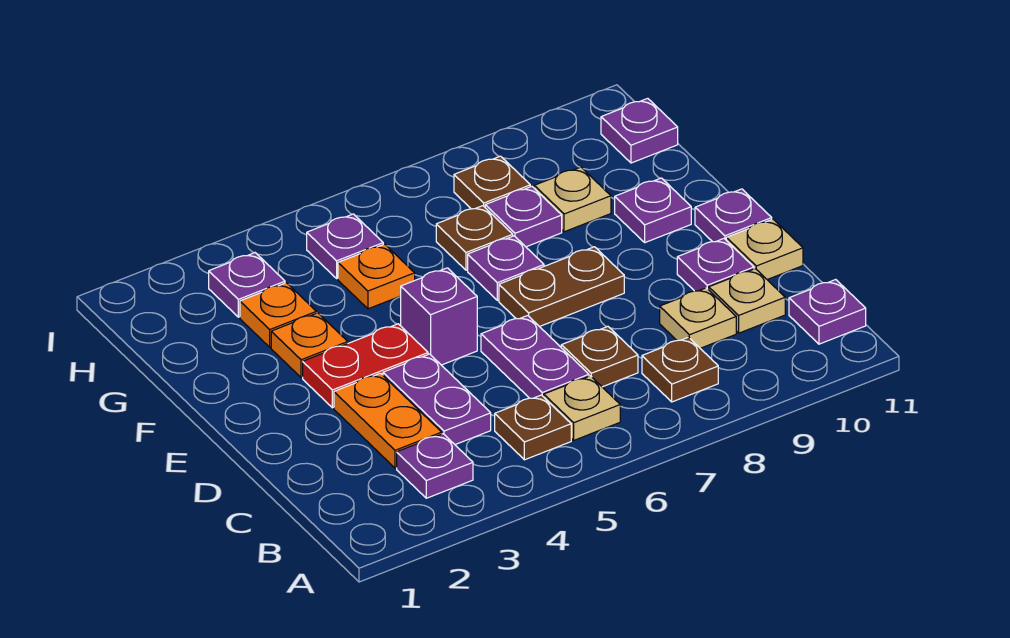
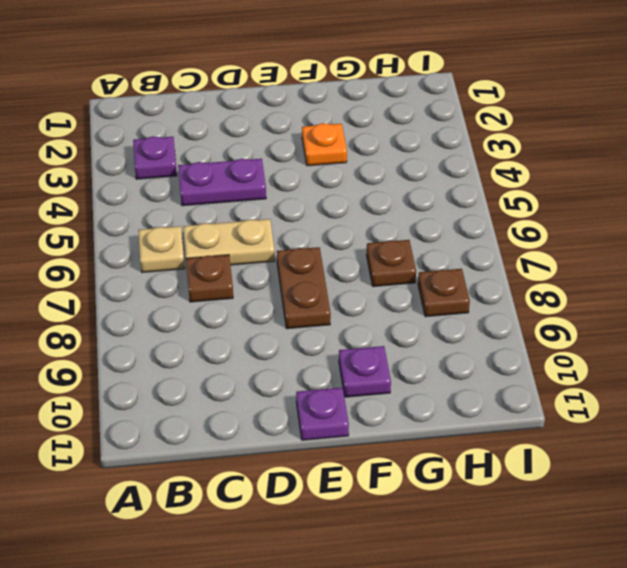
tan plate C6:D6 level 1 -> purple plate C6:D6 level 1
none -> brown plate B5 level 1
none -> brown plate B8 level 1
none -> purple plate B11 level 1

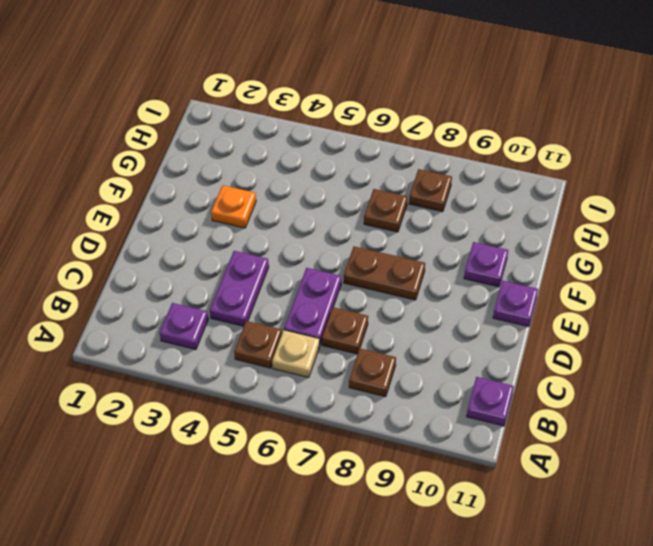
none -> orange plate C3:D3 level 1
none -> tan plate C9 level 1
none -> tan plate C10 level 1

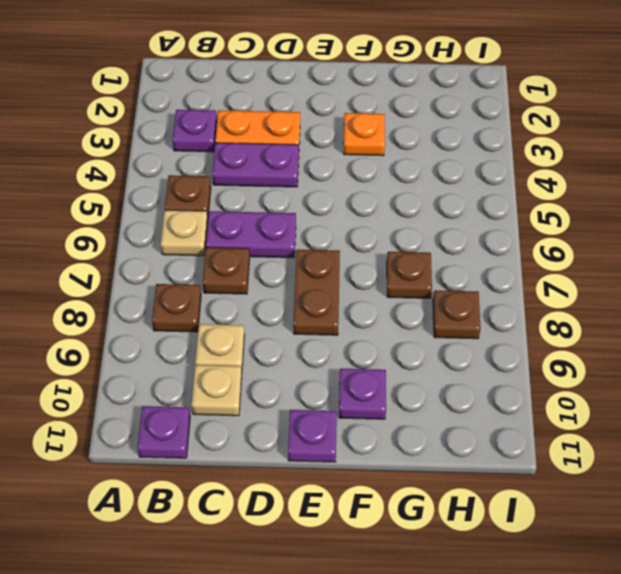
none -> purple plate D10 level 1
none -> tan plate D11 level 1
none -> red plate E3:E4 level 1

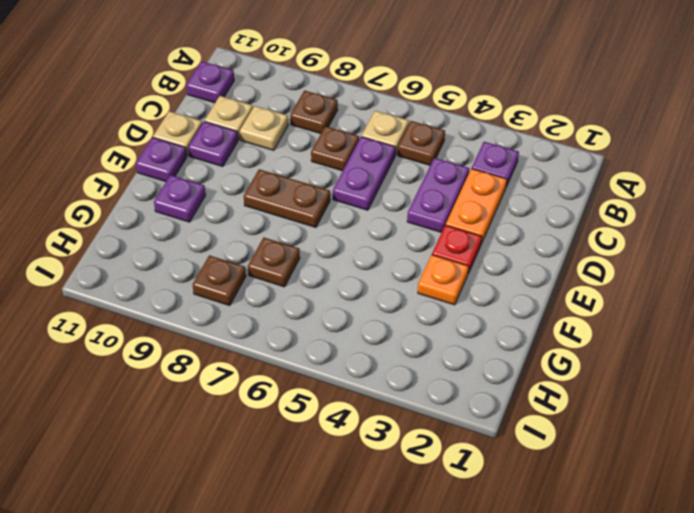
red plate E3 level 1 -> red plate E3:E4 level 1
none -> purple brick E5 level 1
none -> purple plate F7 level 1
none -> orange plate G3 level 1

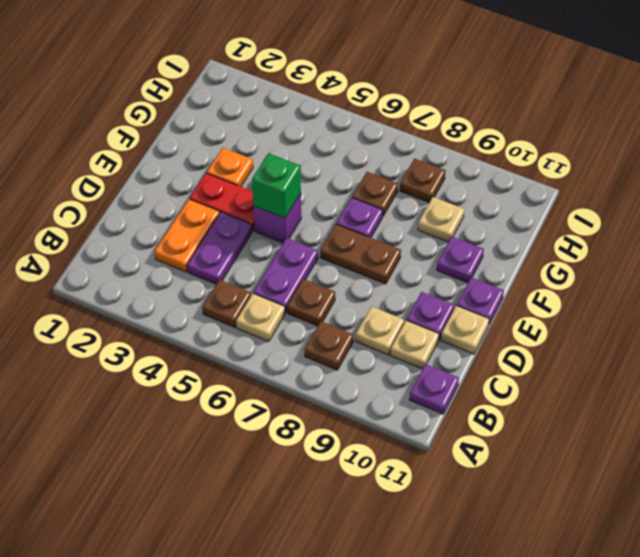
green brick E5 level 2 -> none
none -> purple plate B3 level 1
none -> orange plate G3 level 1
none -> orange plate G5 level 1

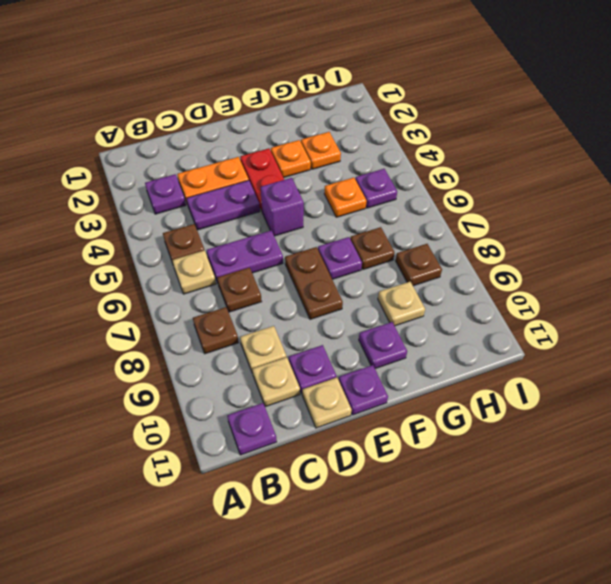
none -> purple plate G8 level 1
none -> purple plate H3 level 1
none -> purple plate H11 level 1

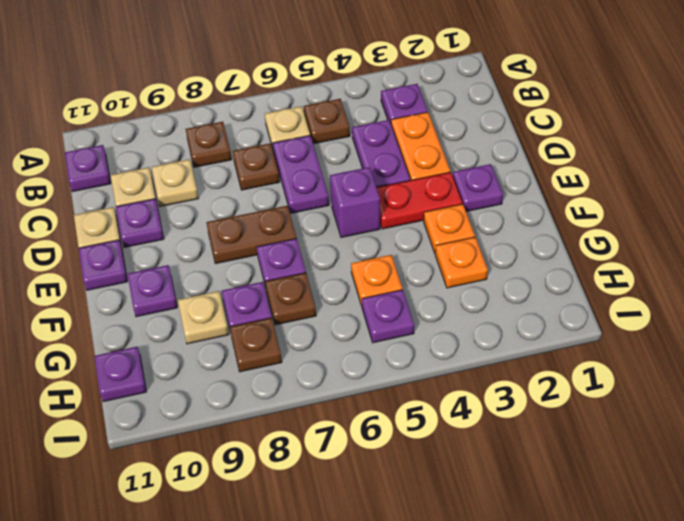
purple plate E2 level 1 -> purple plate H3 level 1

